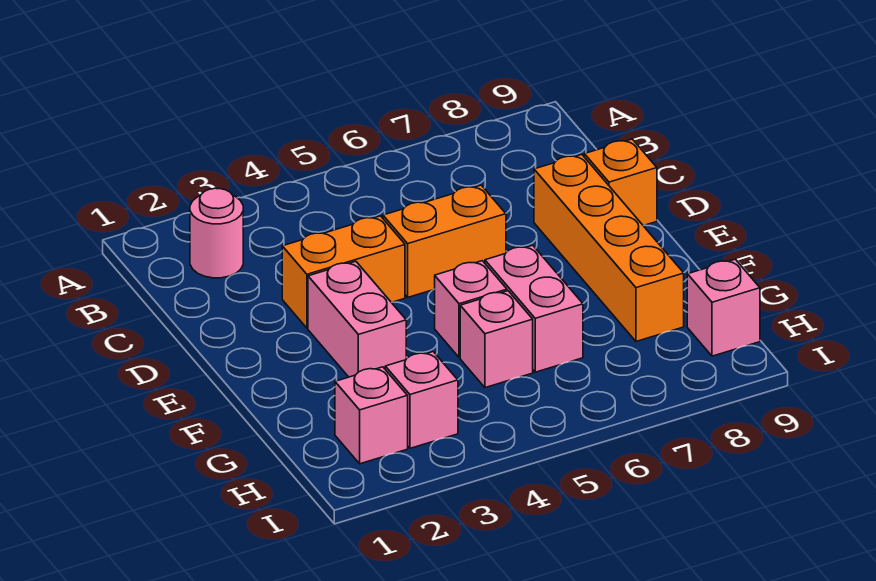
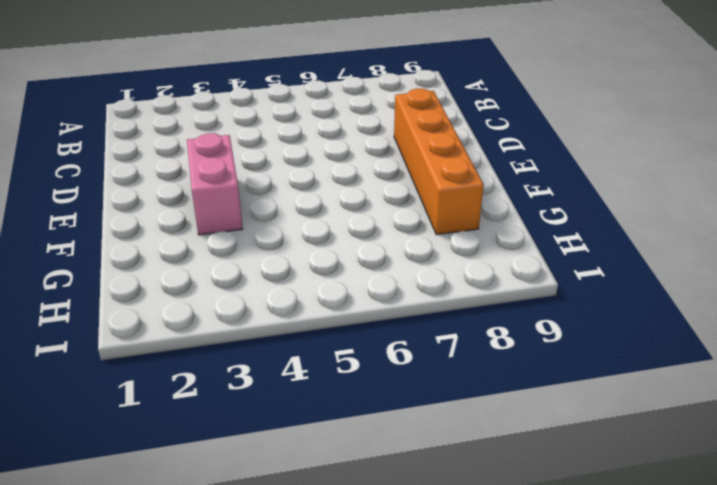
none -> pink round brick B2 level 1
none -> orange brick D3:D4 level 1
none -> orange brick D5:D6 level 1

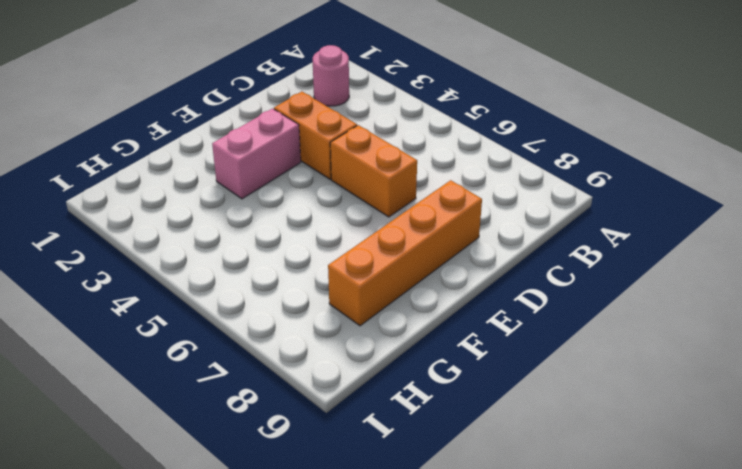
none -> orange brick D9 level 1
none -> pink brick F5 level 1
none -> pink brick F6:G6 level 1

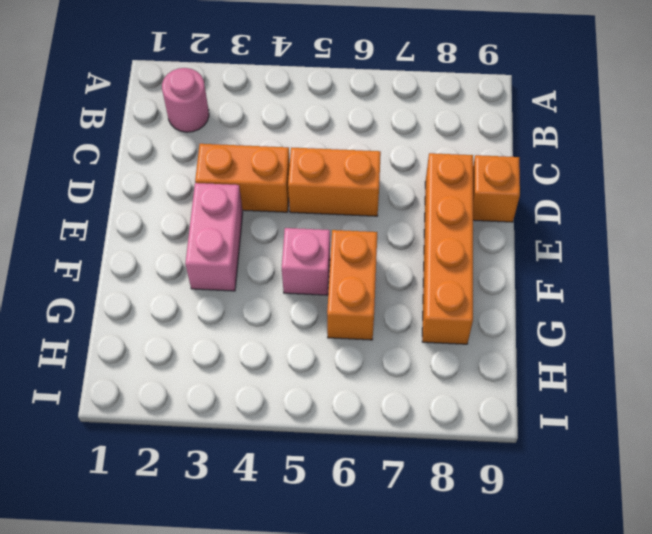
orange brick F6:G6 level 1 -> pink brick F6:G6 level 1
none -> pink brick G5 level 1
none -> pink brick H2 level 1
none -> pink brick H3 level 1

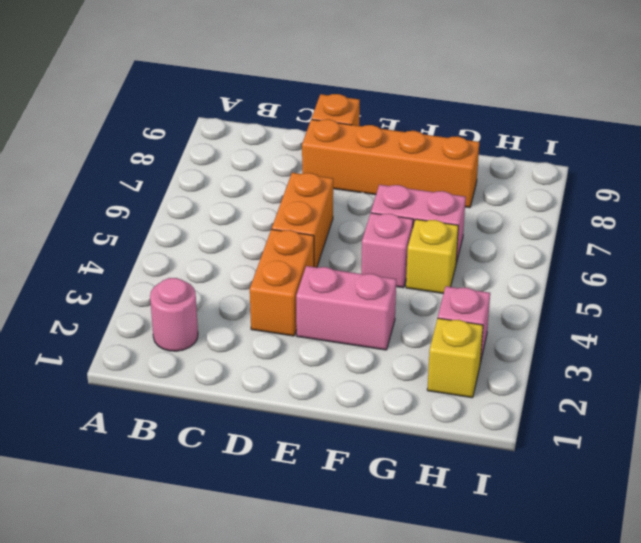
yellow brick G5 level 1 -> pink brick G5 level 1
yellow brick H2 level 1 -> pink brick H2 level 1
none -> pink brick H9 level 1

